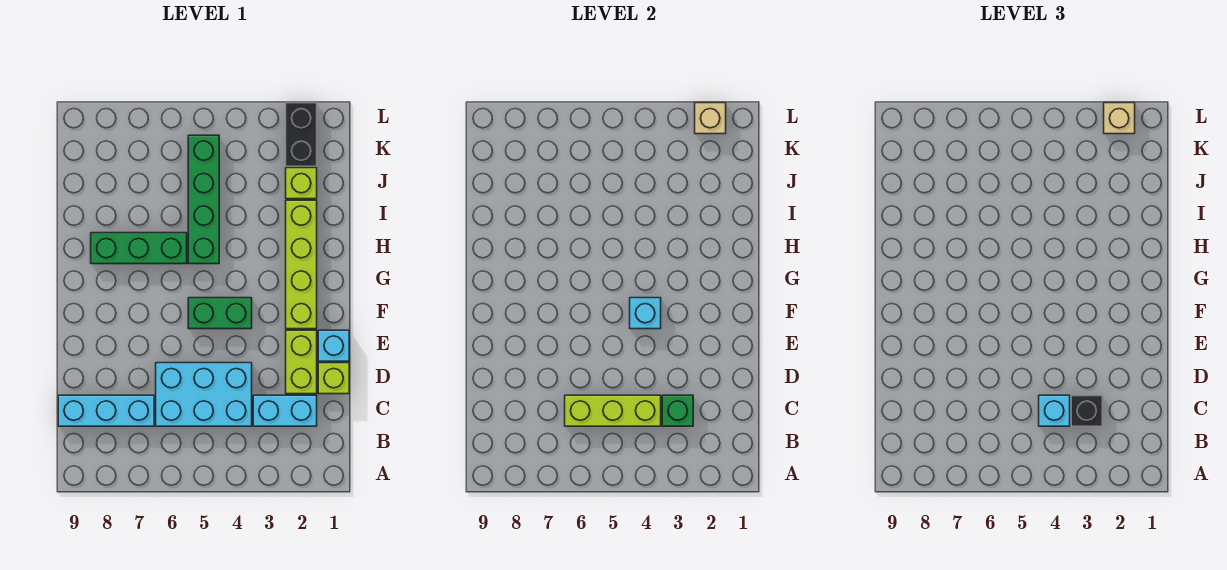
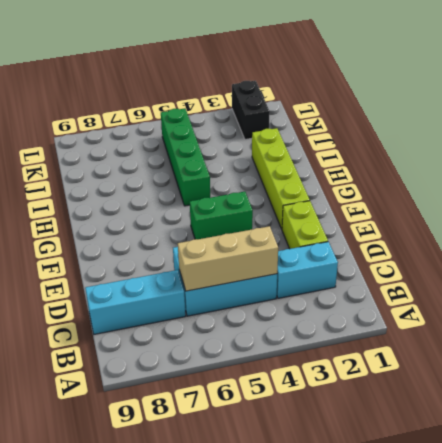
tan brick C4:C6 level 2 -> lime brick C4:C6 level 2
none -> lime brick D1 level 1
none -> cyan brick E1 level 1
none -> green brick H6:H8 level 1

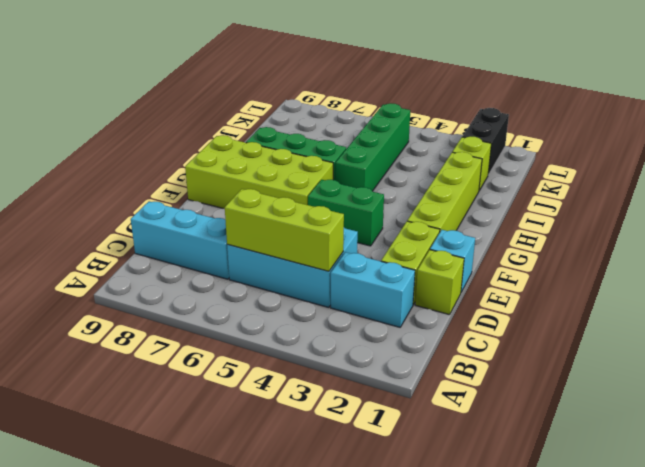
lime brick F6:G9 level 1 -> none
none -> green brick C3 level 2
none -> cyan brick F4 level 2
none -> tan brick L2 level 2

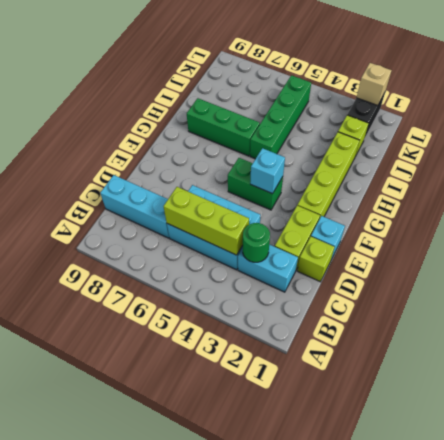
green round brick C3 level 2 -> green brick C3 level 2
none -> black brick C3 level 3
none -> cyan brick C4 level 3
none -> tan brick L2 level 3

